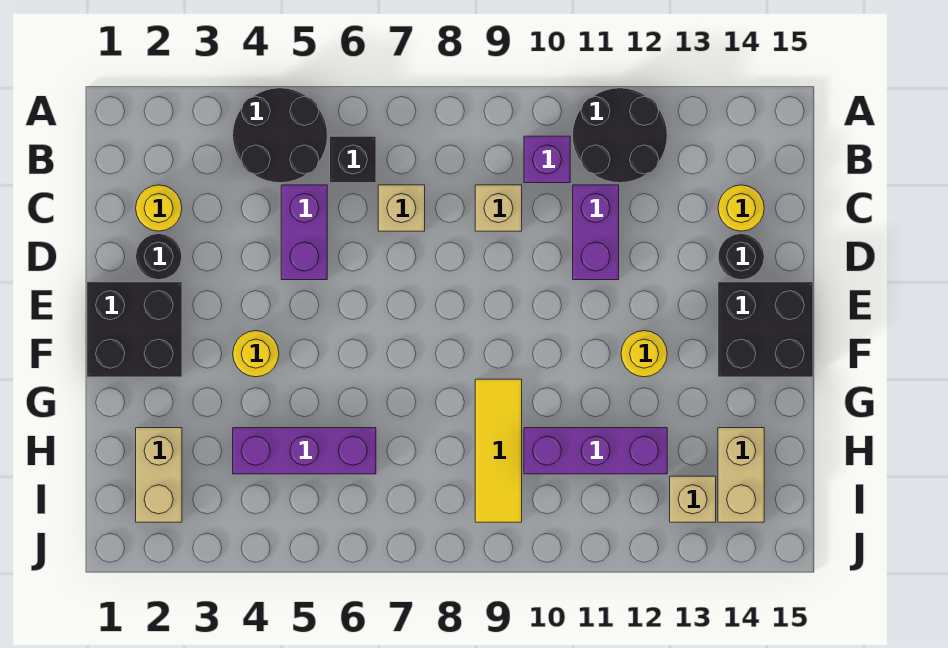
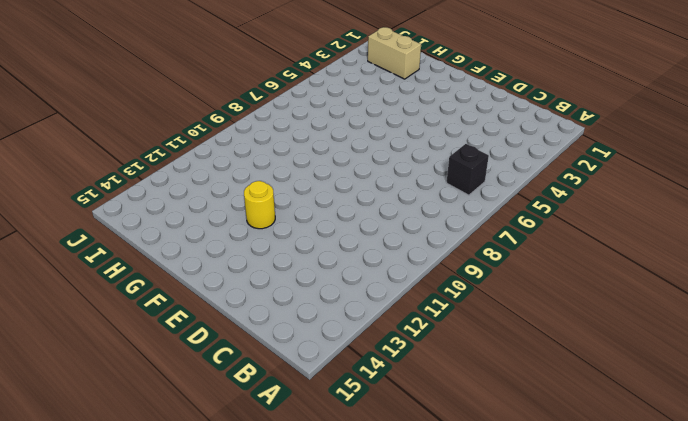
none -> black round brick A4:B5 level 1
none -> black round brick A11:B12 level 1
none -> purple brick B10 level 1

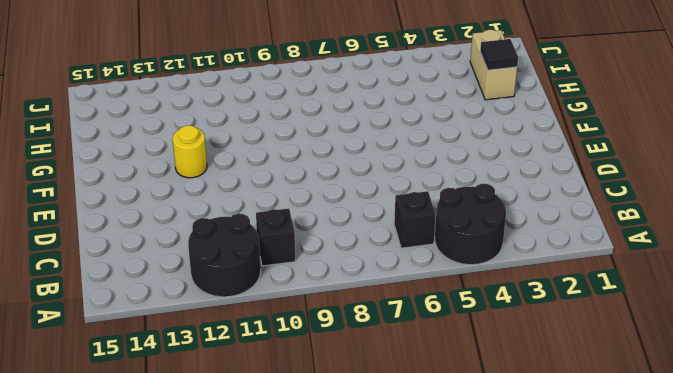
black brick B10 level 1 -> purple brick B10 level 1
black tile H2 level 2 -> none
none -> yellow round brick C2 level 1
none -> purple brick C5:D5 level 1
none -> tan brick C7 level 1

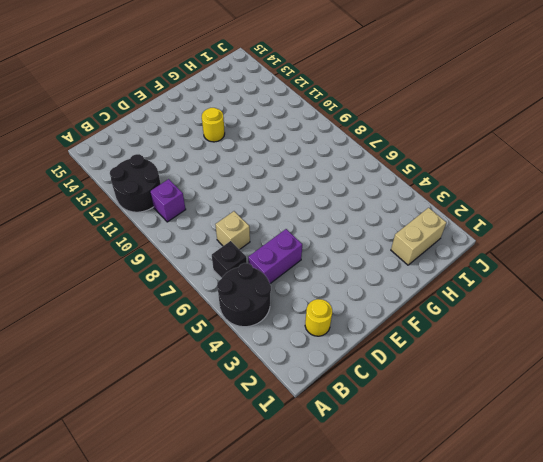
none -> tan brick C9 level 1
none -> purple brick C11:D11 level 1
none -> yellow round brick C14 level 1

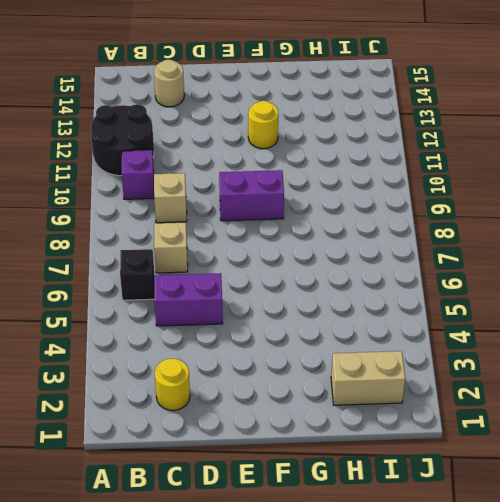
tan round brick C14 level 1 -> yellow round brick C14 level 1
purple brick E9:F9 level 1 -> purple brick C11:D11 level 1
none -> black round brick A4:B5 level 1
none -> black round brick D2 level 1
none -> black round brick D14 level 1

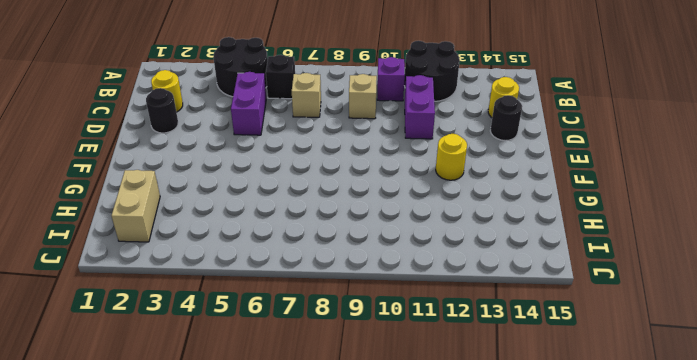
none -> black brick E1:F2 level 1
none -> black brick E14:F15 level 1
none -> yellow round brick F4 level 1

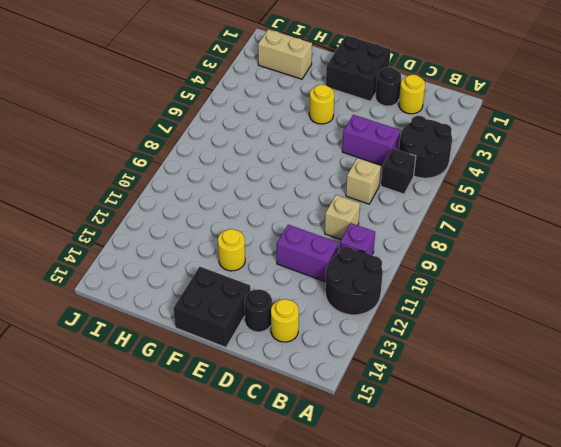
none -> yellow tile G9:I9 level 1
none -> purple brick H4:H6 level 1
none -> purple brick H10:H12 level 1

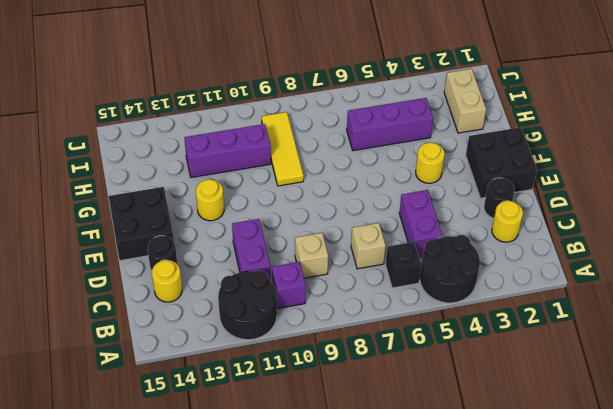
none -> tan brick H14:I14 level 1
none -> tan brick I13 level 1

